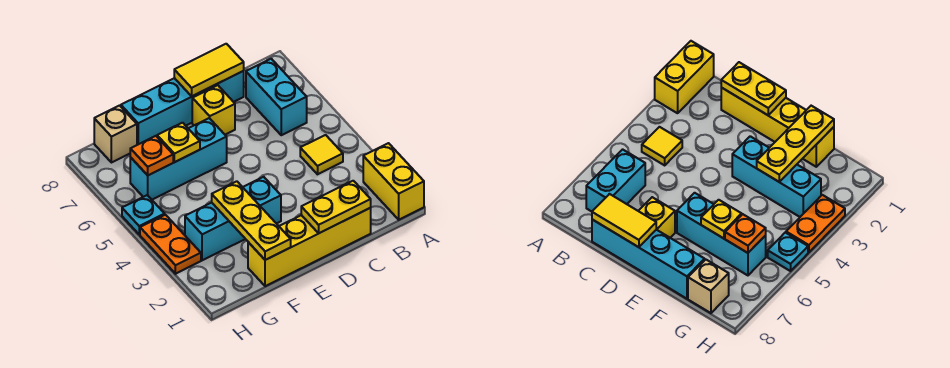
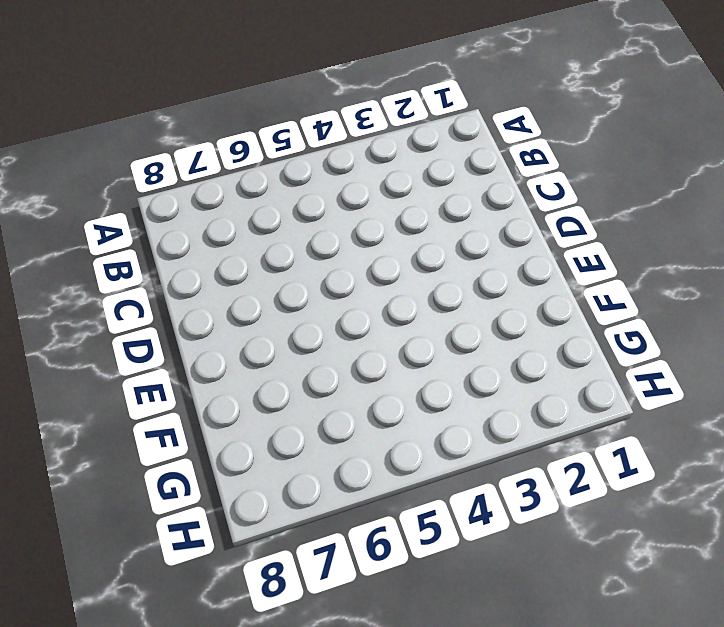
none -> yellow brick A1:A2 level 1
none -> yellow tile B4 level 1
none -> cyan brick B6:B7 level 1

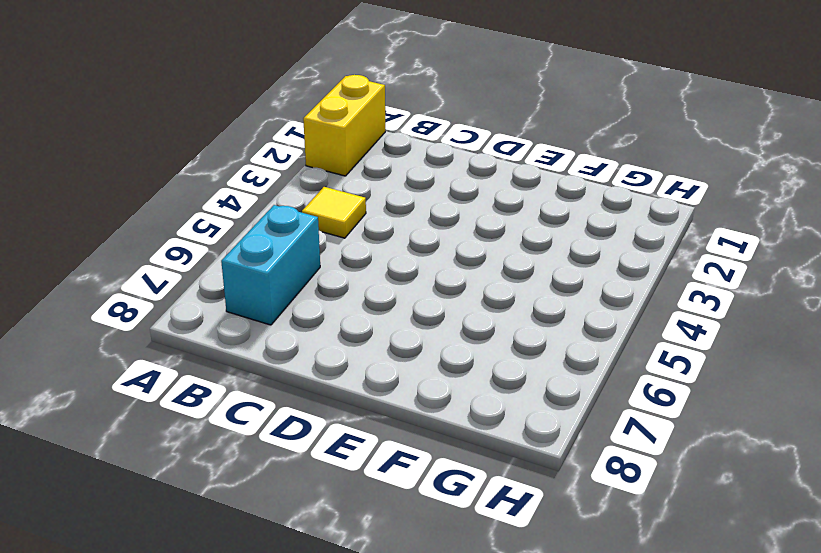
none -> yellow brick C1:F1 level 1
none -> cyan brick C8:F8 level 1
none -> yellow brick D7 level 1

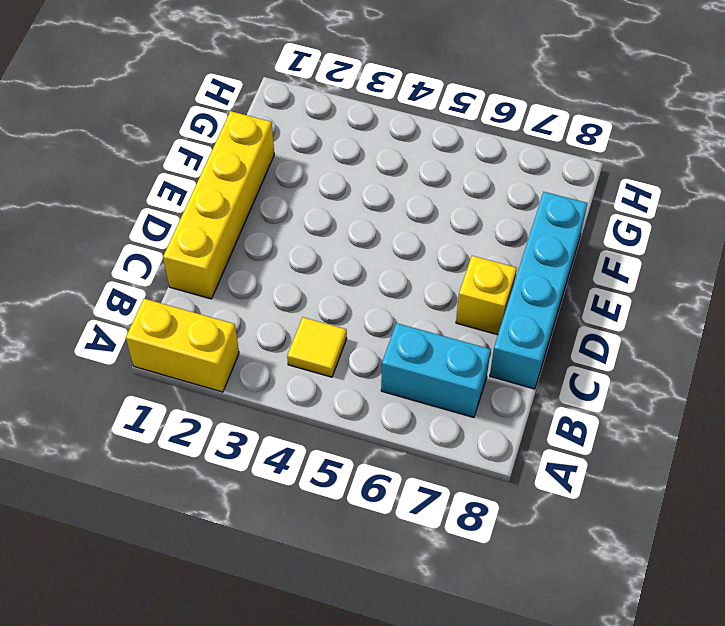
none -> cyan brick E3:G3 level 1
none -> cyan brick E6:G6 level 1
none -> tan brick G8 level 1

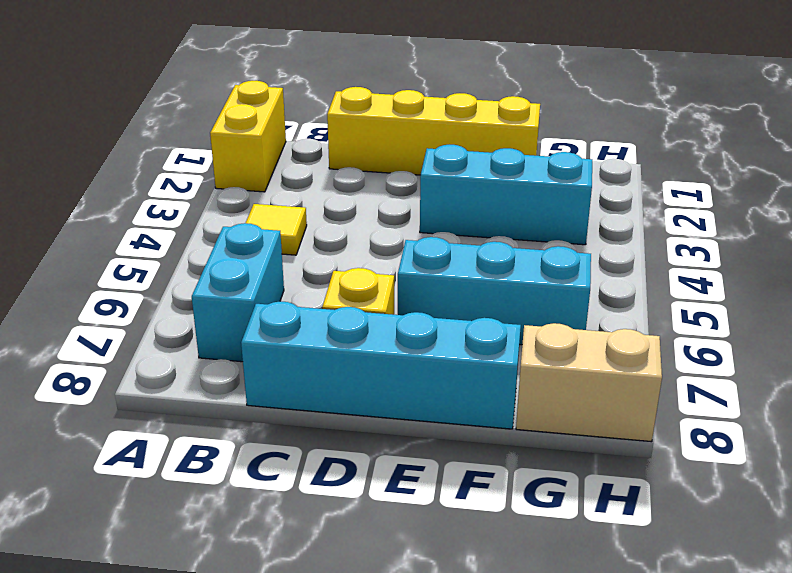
tan brick G8:H8 level 1 -> tan brick G8 level 1
none -> orange plate H3:H4 level 1
none -> cyan plate H5 level 1
none -> yellow plate C1:D1 level 2

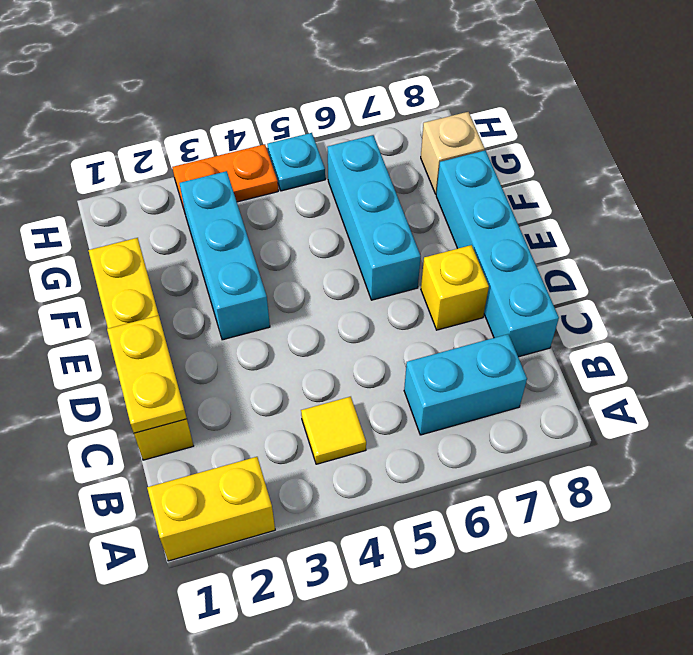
none -> yellow tile C8:D8 level 2
none -> yellow plate F1:F3 level 2
none -> yellow plate F6 level 2

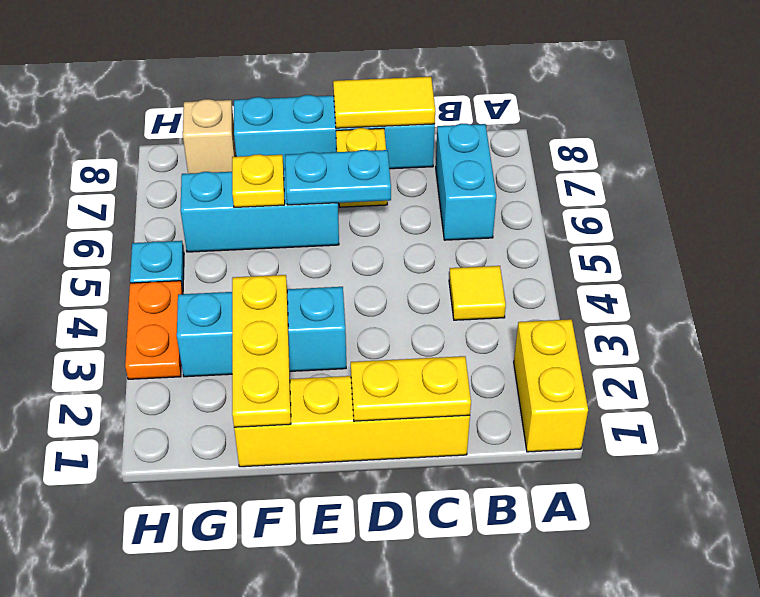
cyan plate D6:E6 level 2 -> none
none -> orange plate G6 level 2

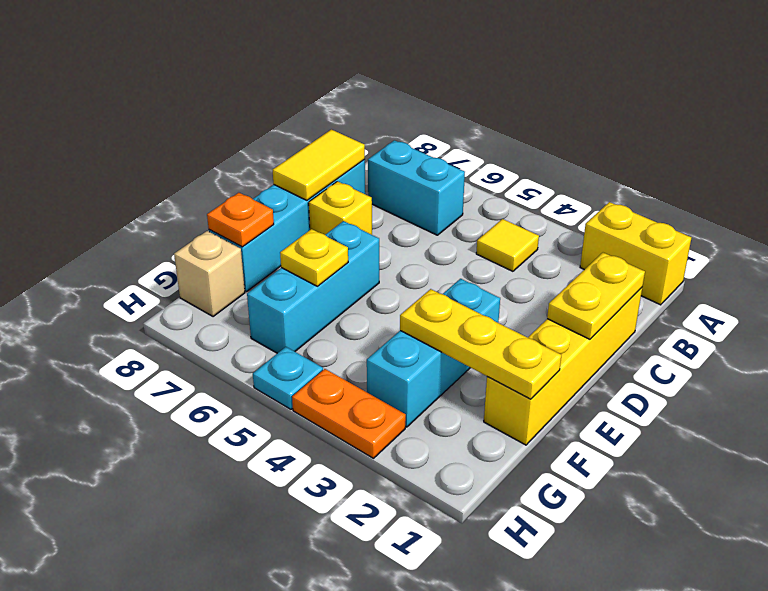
orange plate F8 level 2 -> orange plate G6 level 2

